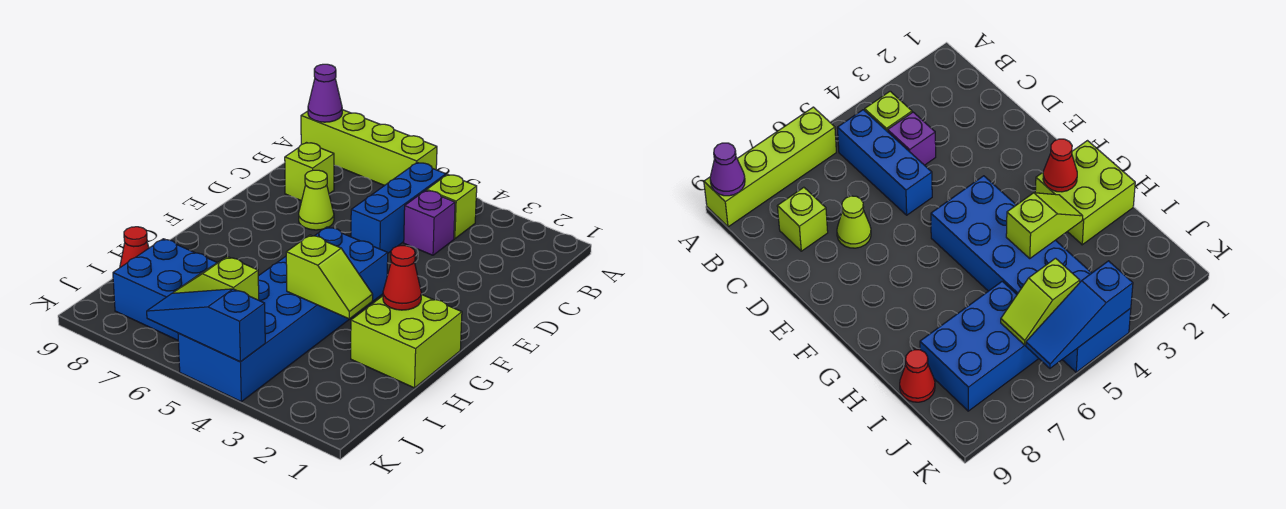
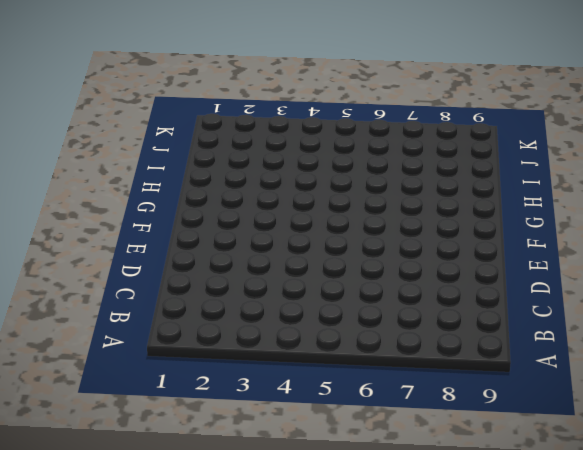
none -> lime brick A6:A9 level 1
none -> lime brick B4 level 1
none -> blue brick B5:D5 level 1

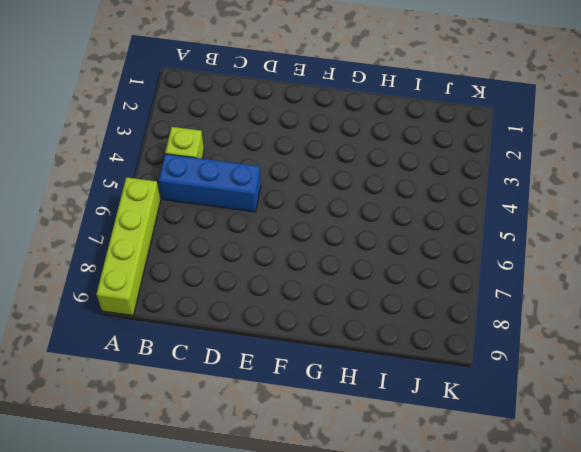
none -> purple brick C4 level 1
none -> lime brick C8 level 1
none -> lime cone D7 level 1

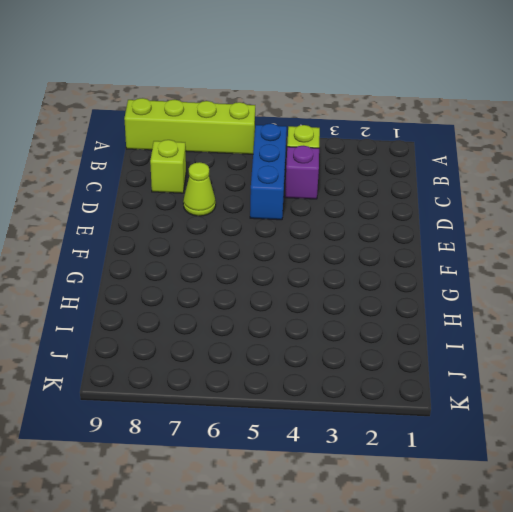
none -> blue brick F4:K5 level 1
none -> lime brick G1:H2 level 1
none -> blue brick I6:J8 level 1

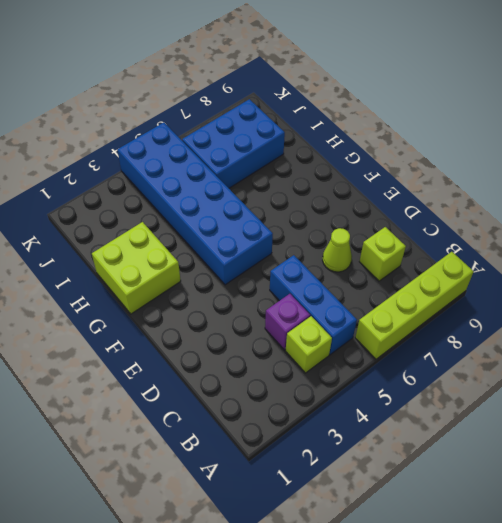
none -> red cone I9 level 1
none -> purple cone A9 level 2
none -> red cone G2 level 2

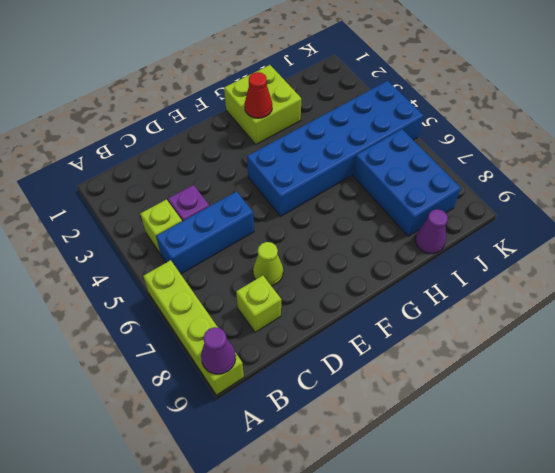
purple cone I9 level 1 -> red cone I9 level 1
none -> lime slope H3:H4 level 2 top 4
none -> lime slope J5:J6 level 2 top 5
none -> blue slope K4:K6 level 2 top 4

